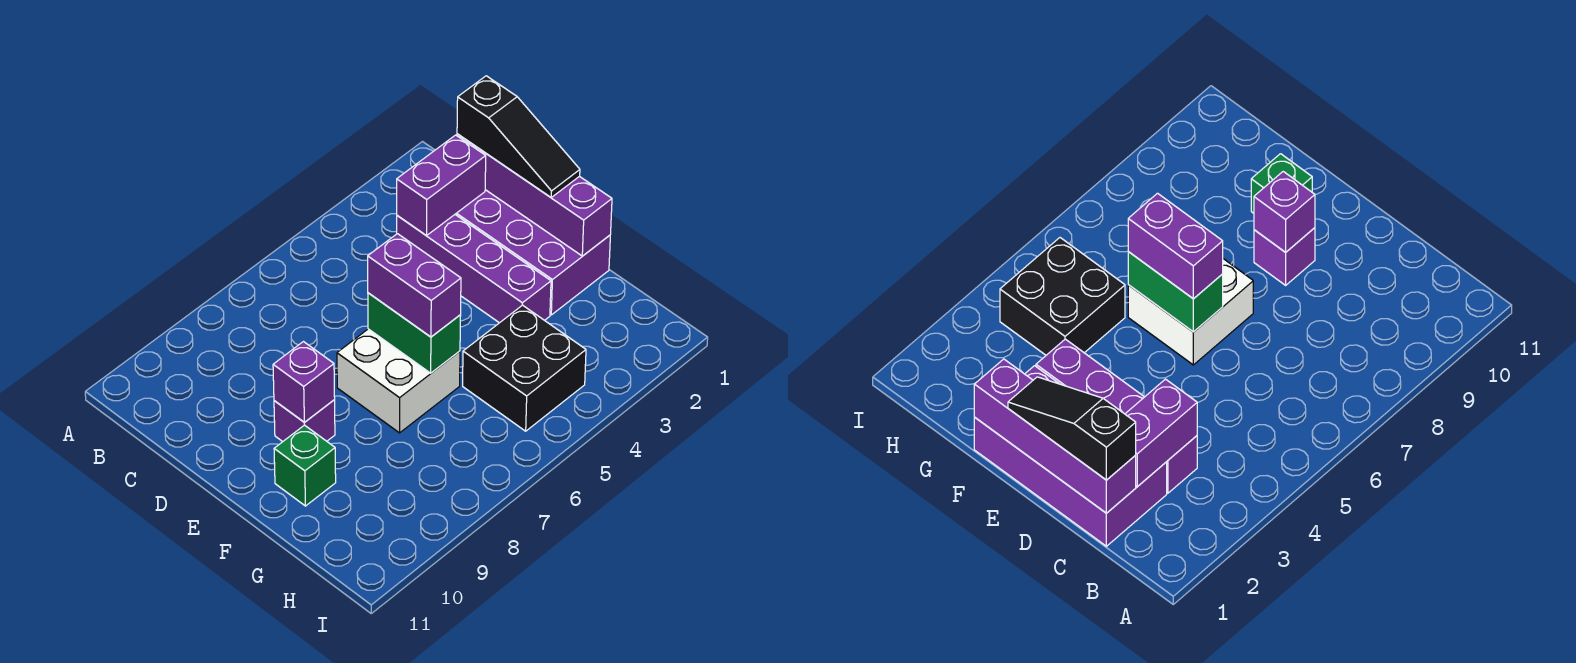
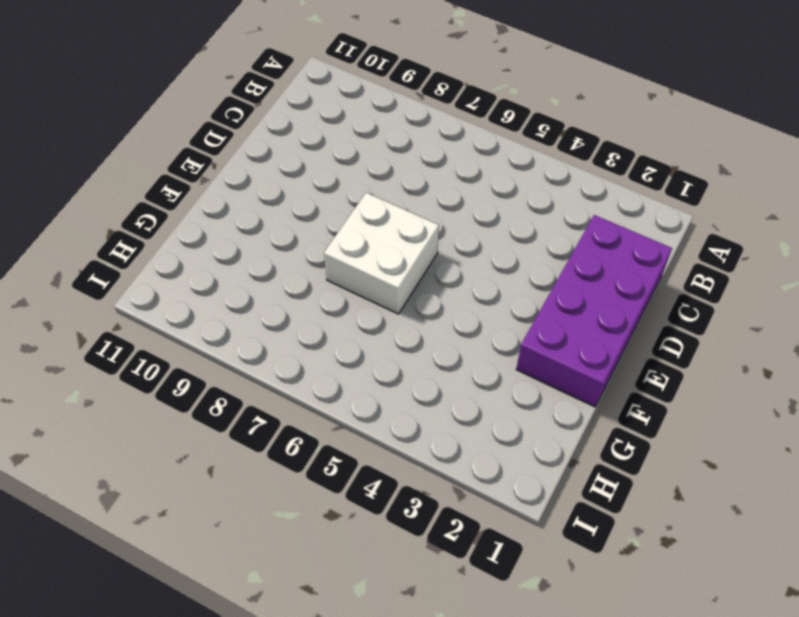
none -> purple brick C3:F3 level 1
none -> purple brick E9 level 1
none -> green brick F10 level 1

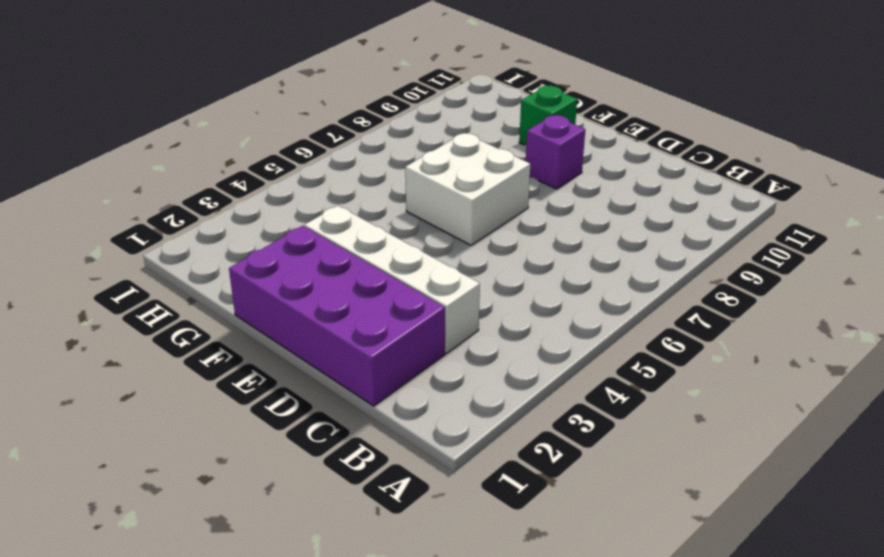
white brick C3:F3 level 1 -> purple brick C3:F3 level 1
none -> black brick G4:H5 level 1
none -> purple brick C1:F1 level 2
none -> purple brick C2:C3 level 2

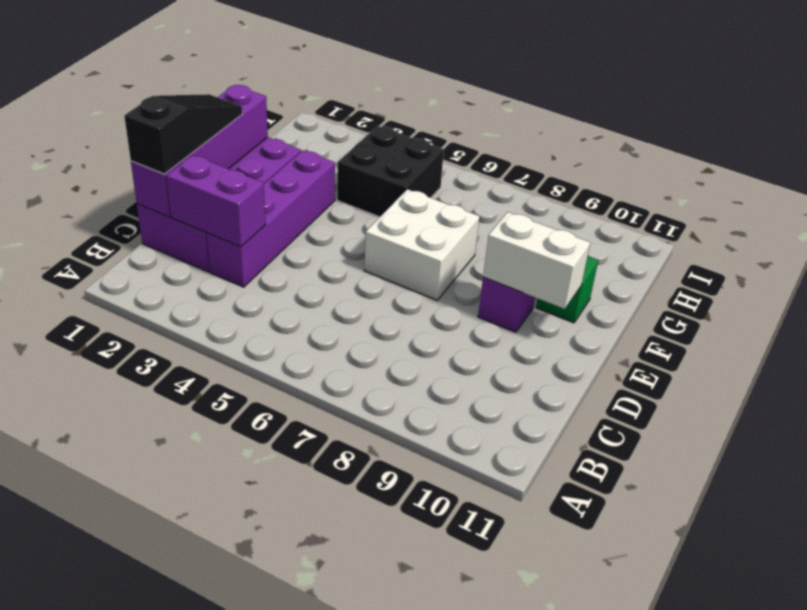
white brick E9:E10 level 2 -> purple brick E9 level 2
none -> green brick E6:F6 level 2
none -> purple brick E6:F6 level 3

